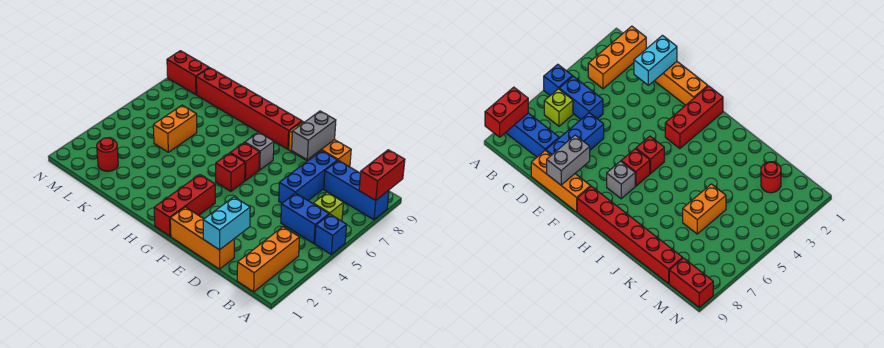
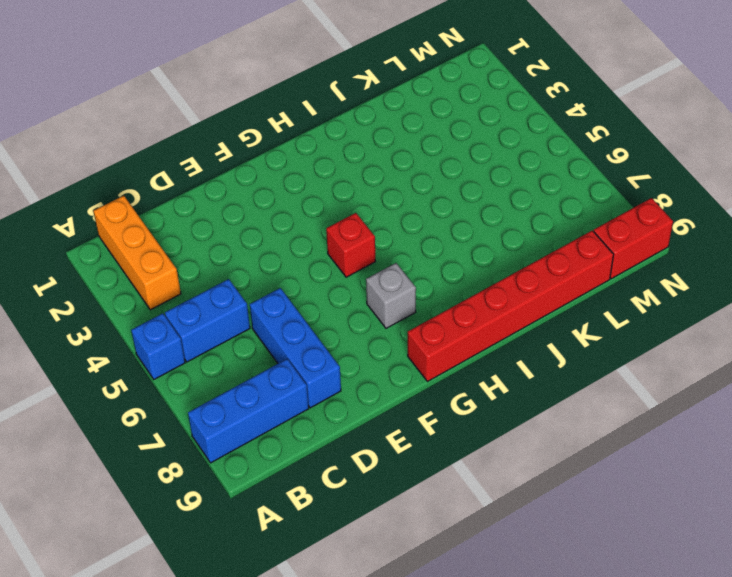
none -> lime brick B6 level 1
none -> orange brick D1:F1 level 1
none -> orange brick D9:F9 level 1

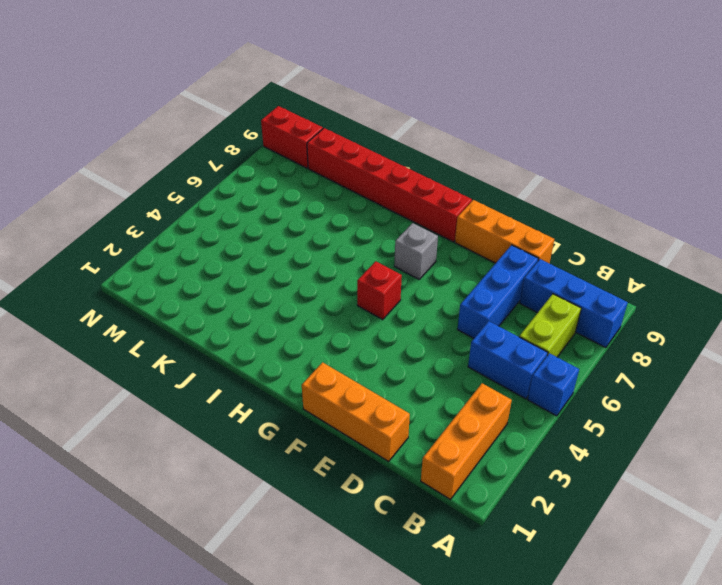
lime brick B6:B7 level 1 -> lime brick B6 level 1
none -> red brick G1:G3 level 1
none -> red brick G6 level 1
none -> orange brick K5:K6 level 1

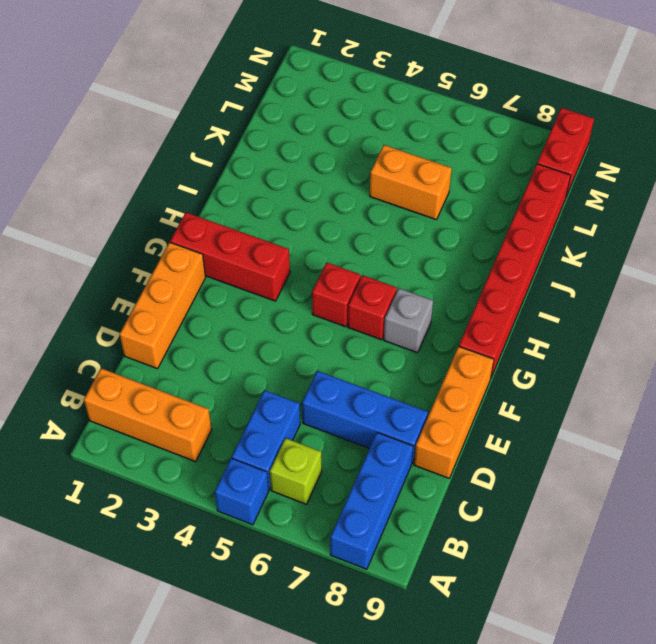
none -> red round brick L2 level 1
none -> red brick A8:A9 level 2
none -> cyan brick D1:D2 level 2

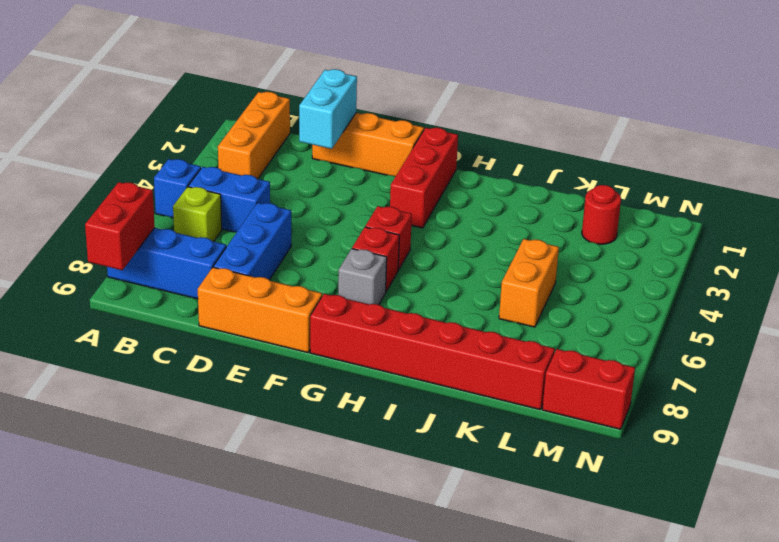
none -> grey brick E8:E9 level 2

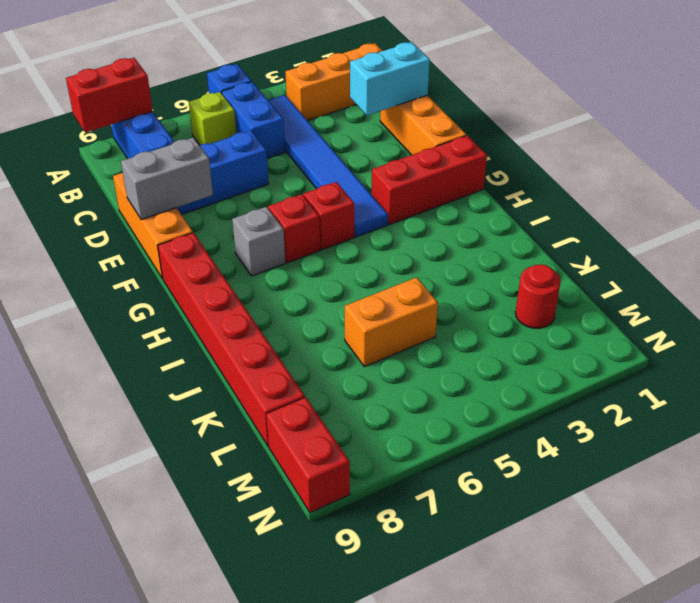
blue tile B4:G4 level 1 -> none

